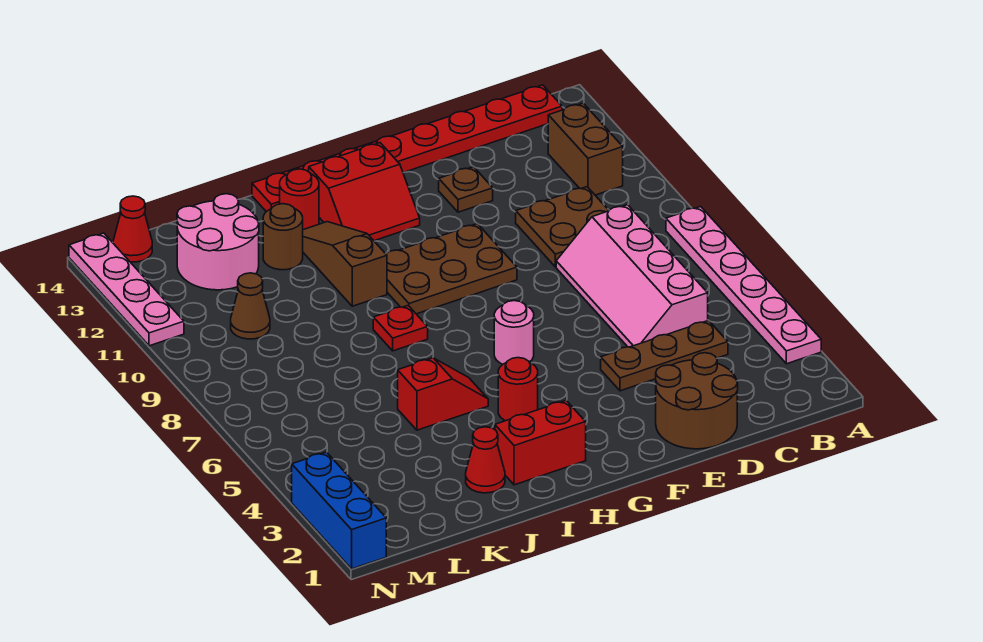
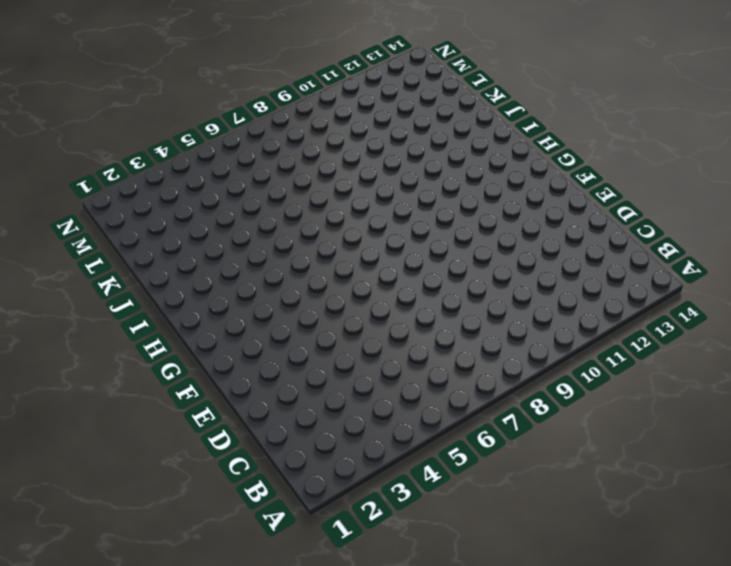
none -> pink plate A3:A8 level 1
none -> brown brick B11:B12 level 1
none -> red plate B14:I14 level 1

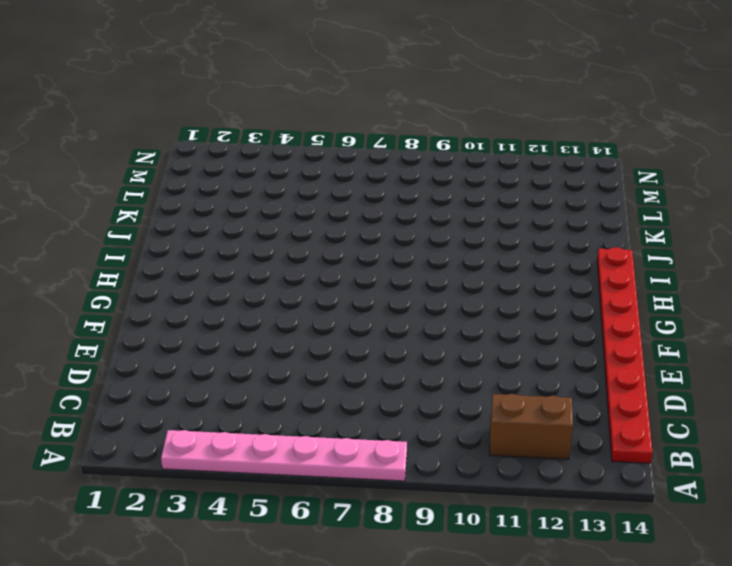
none -> brown plate C4:E4 level 1
none -> pink slope C5:D8 level 1 top C
none -> brown plate C9:D10 level 1

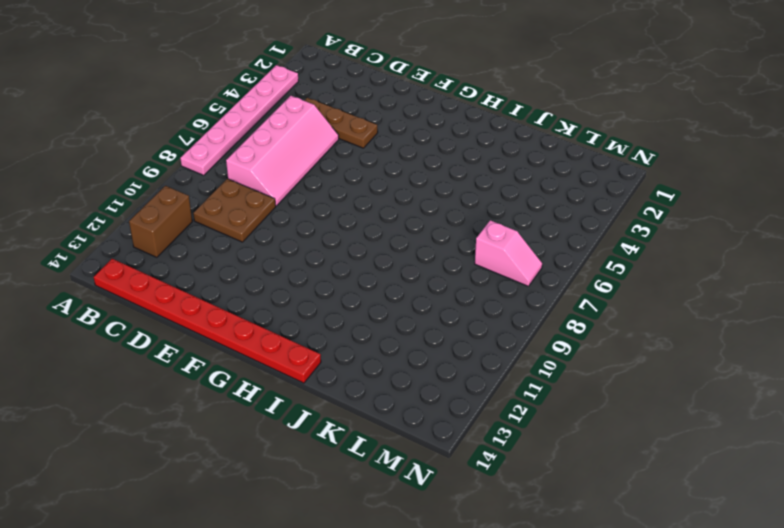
pink slope L7:M7 level 1 top L -> none
none -> brown round brick D1:E2 level 1
none -> brown plate E12 level 1
none -> brown plate F9:H10 level 1

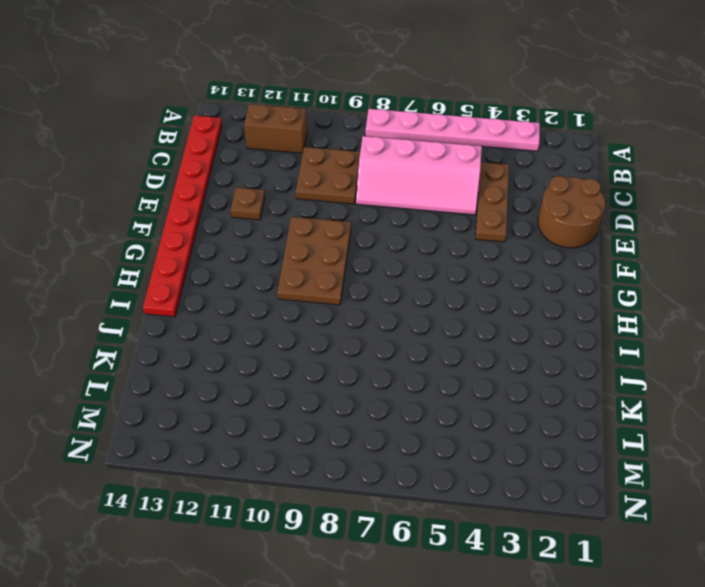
none -> pink round brick G6 level 1
none -> red slope G12:H13 level 1 top 13
none -> red brick H2:I2 level 1

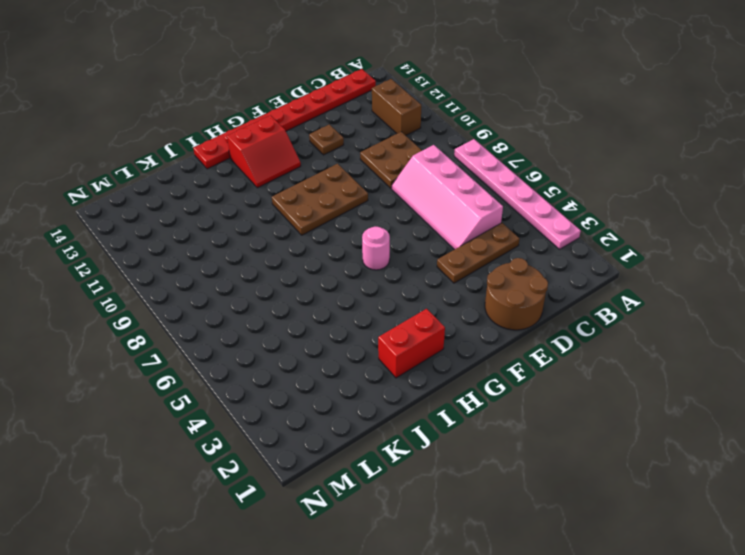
none -> red round brick H4 level 1
none -> red slope I5:J5 level 1 top J
none -> red plate I8 level 1

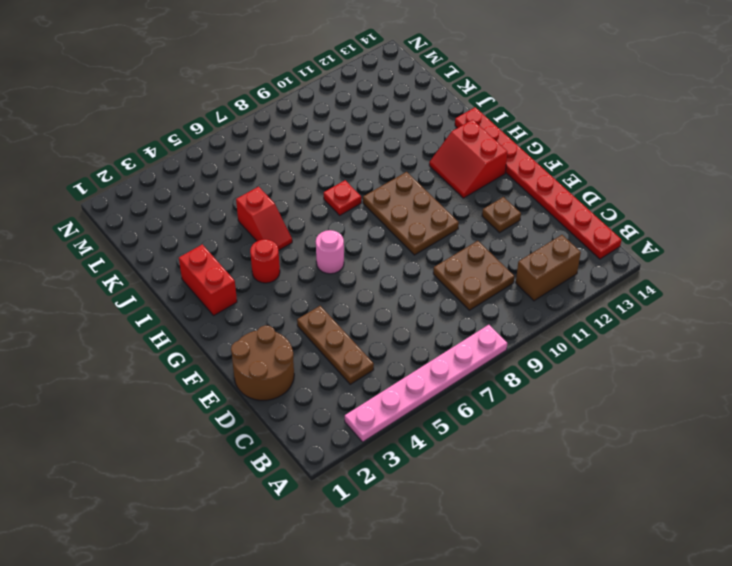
none -> pink slope C5:D8 level 1 top C
none -> brown slope I10:I12 level 1 top 10
none -> red round brick I13 level 1

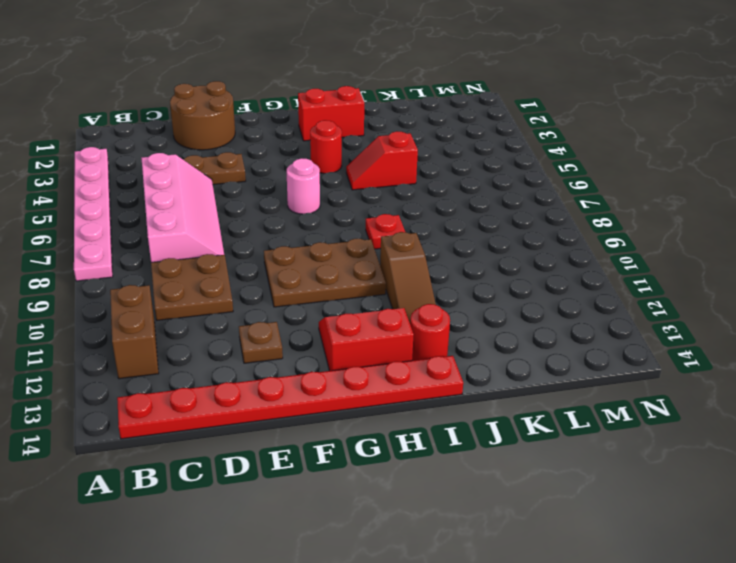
none -> red cone J2 level 1
none -> brown round brick J12 level 1
none -> pink round brick K12:L13 level 1

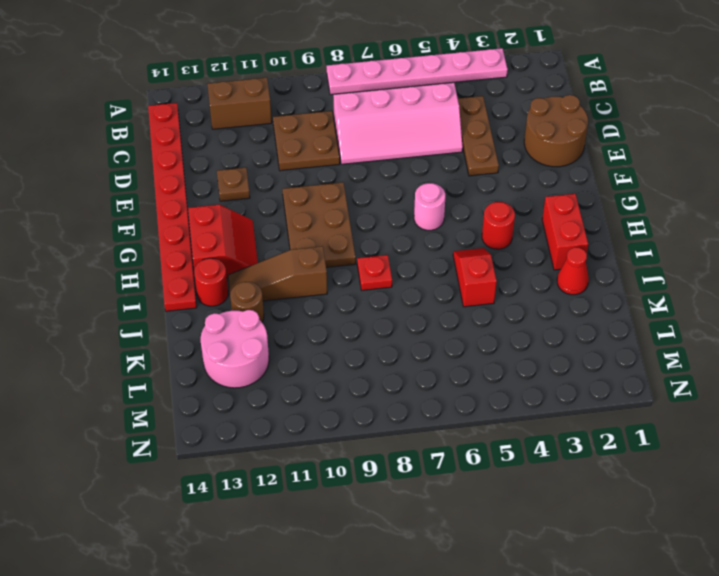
none -> brown cone L10 level 1
none -> red cone M14 level 1
none -> blue brick N1:N3 level 1

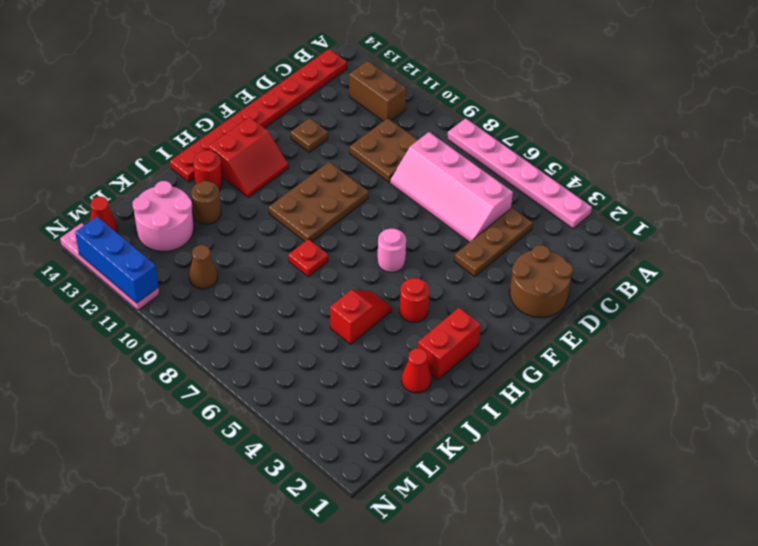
blue brick N11:N13 level 2 -> blue brick N1:N3 level 1
none -> brown slope I10:I12 level 1 top 10

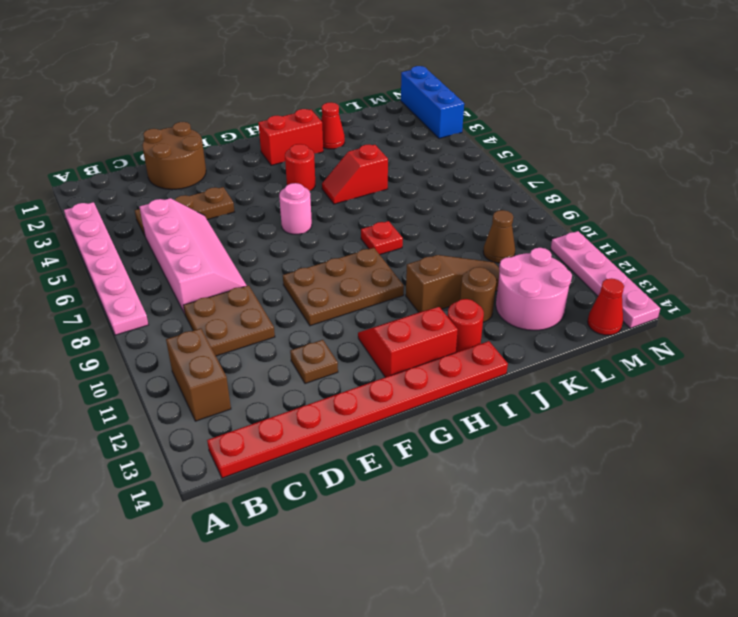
brown slope I11:K11 level 1 top I -> brown slope I10:I12 level 1 top 10

